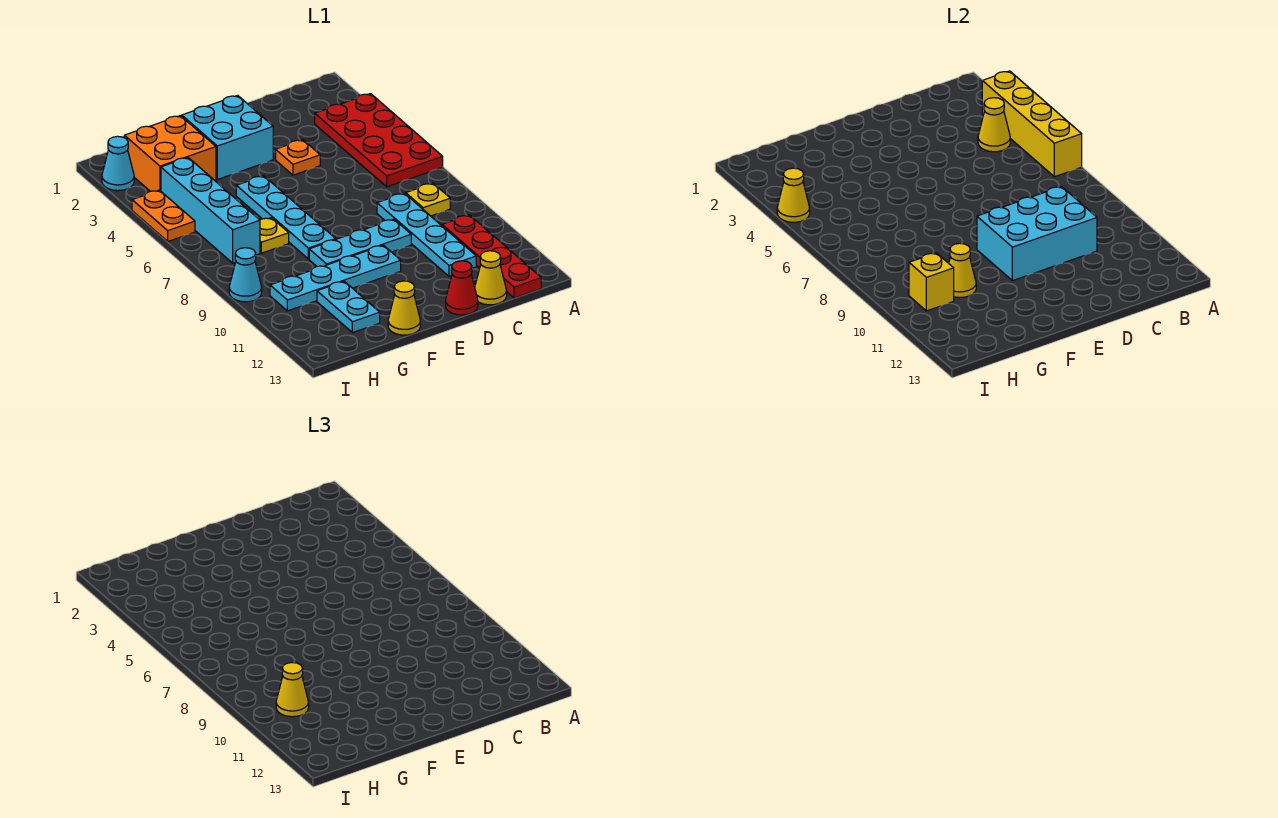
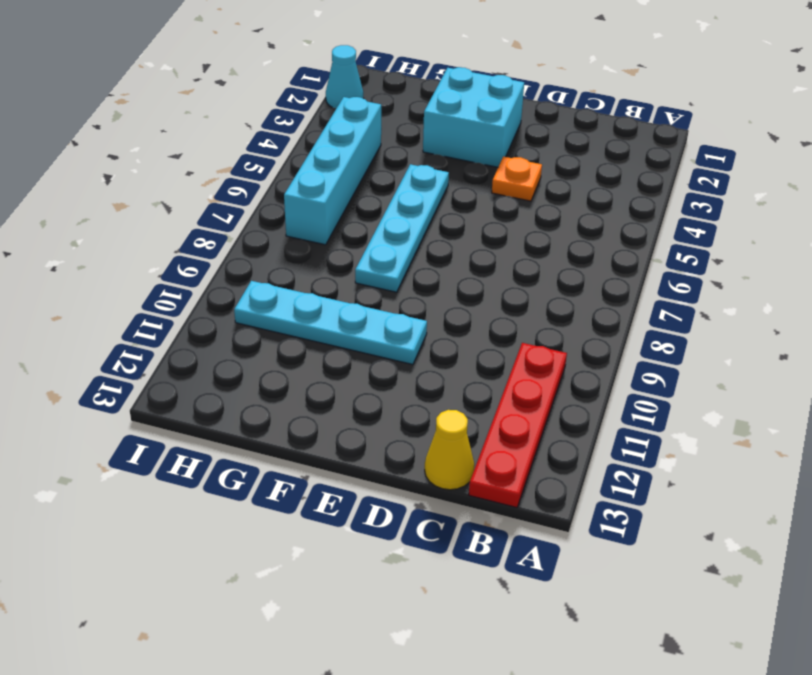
none -> red plate A3:B6 level 1
none -> yellow plate B8 level 1
none -> cyan plate C8:C11 level 1

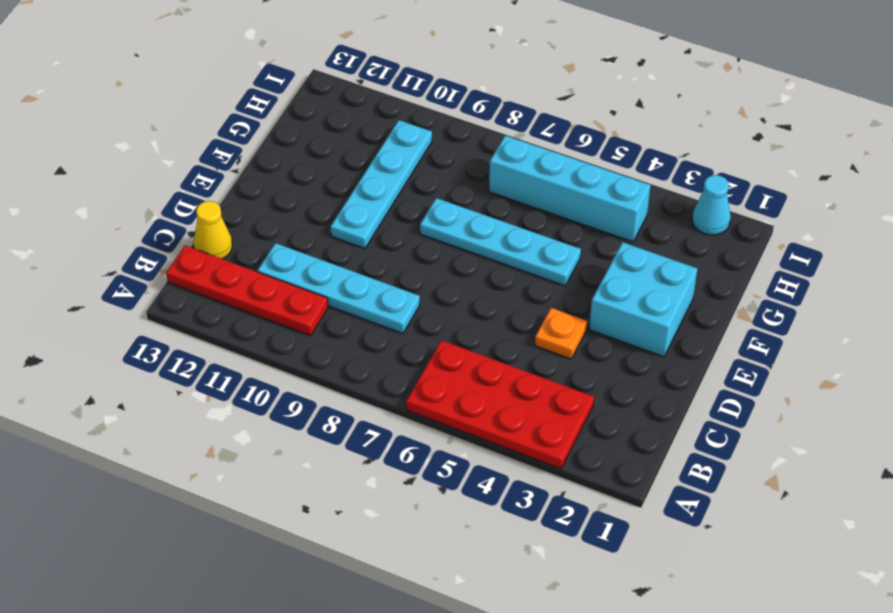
none -> yellow plate B8 level 1
none -> cyan plate D9:F9 level 1
none -> red cone D13 level 1

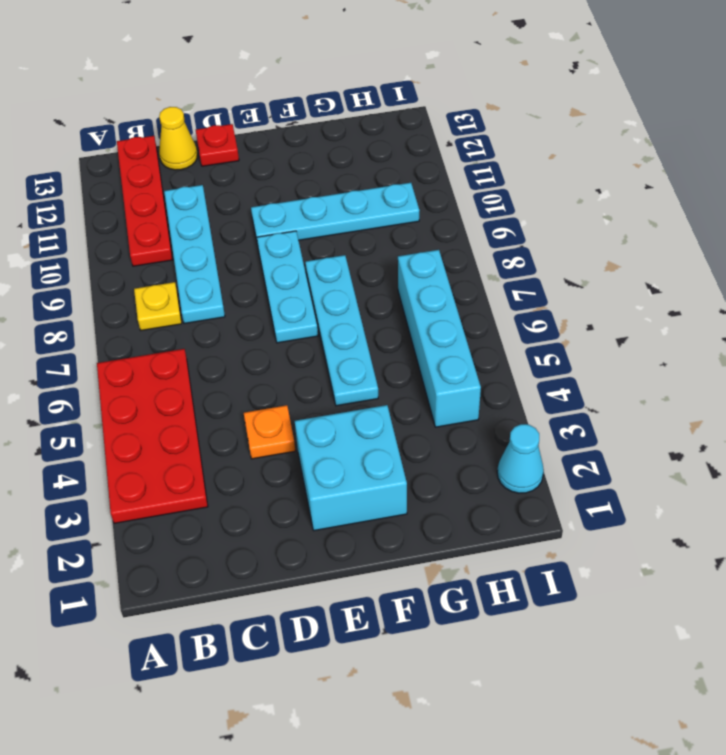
red plate D13 level 1 -> red cone D13 level 1
cyan plate E7:E9 level 1 -> cyan plate D9:F9 level 1
none -> yellow cone F13 level 1
none -> orange brick G2:H3 level 1
none -> yellow plate G7 level 1

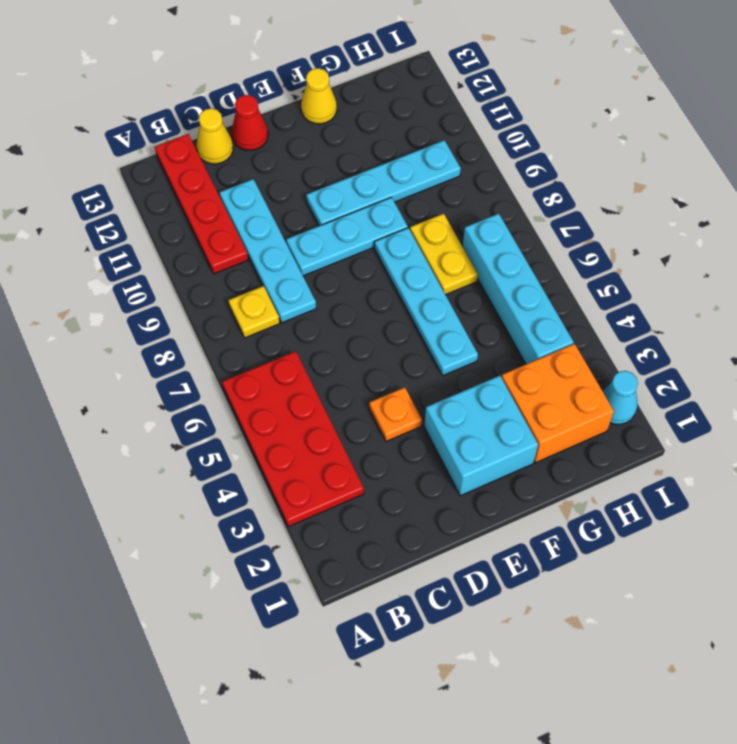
yellow plate G7:G8 level 1 -> yellow plate G7 level 1
none -> cyan plate G11:G12 level 1
none -> orange plate I4:I5 level 1
none -> cyan cone I9 level 1

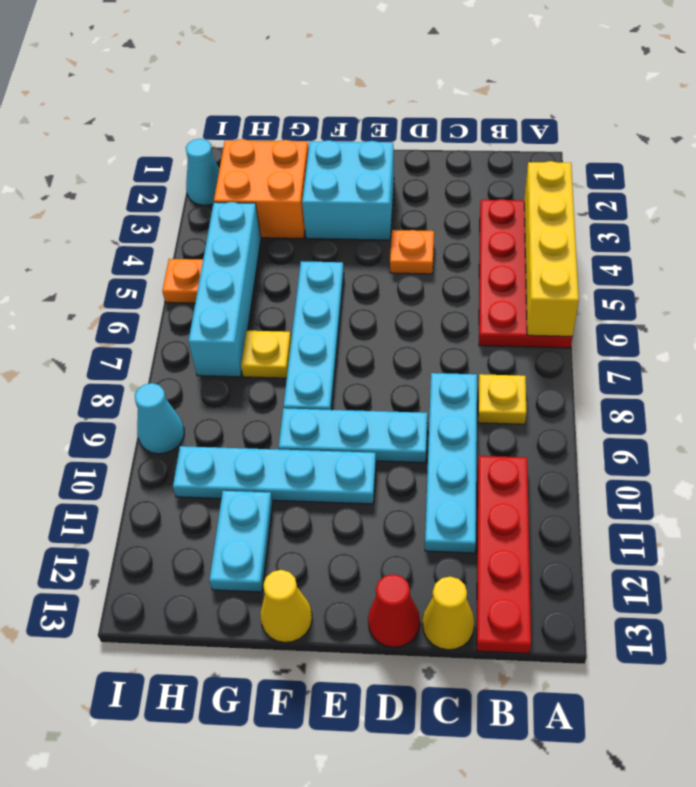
orange plate I5 level 1 -> orange plate I4:I5 level 1
none -> yellow cone B4 level 2
none -> cyan brick C9:E10 level 2
none -> yellow cone G10 level 2

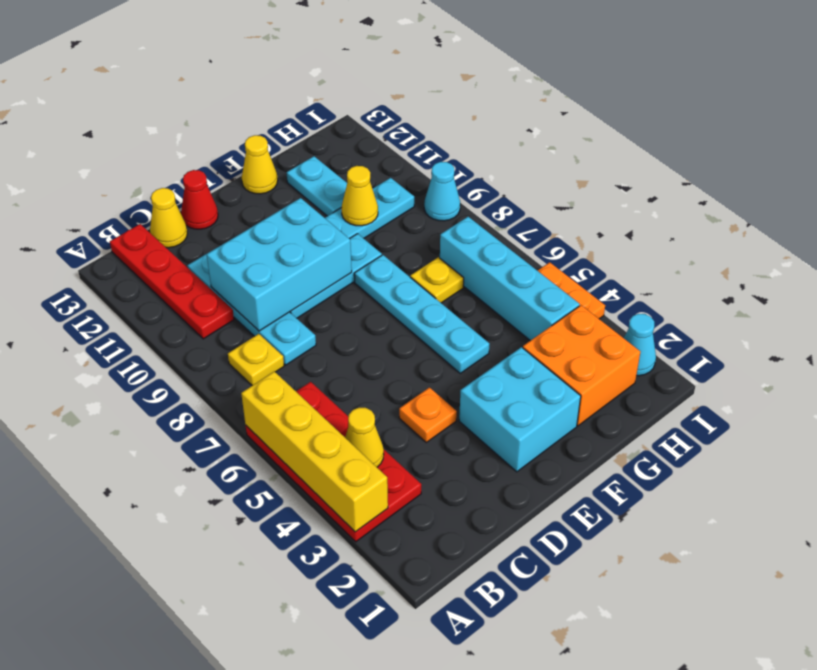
none -> yellow brick H10 level 2
none -> yellow cone I4 level 2
none -> yellow cone H10 level 3

